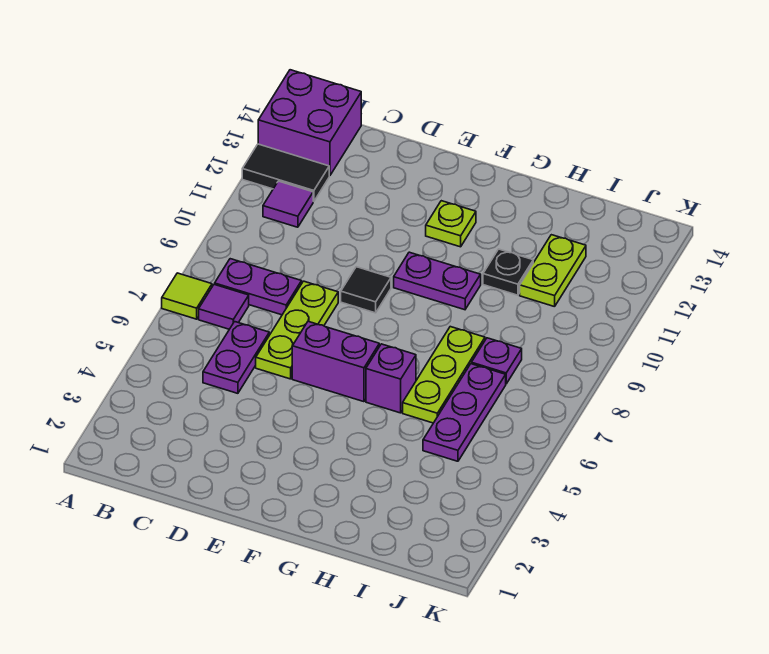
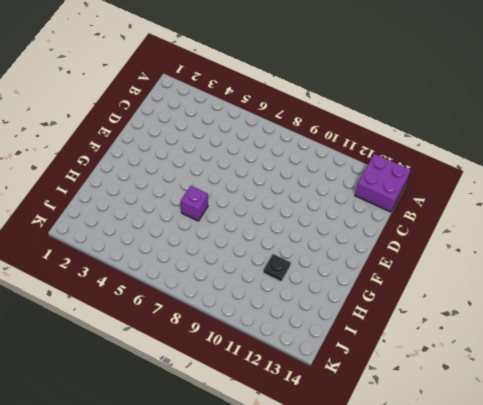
none -> lime tile A7 level 1
none -> black tile A12:B12 level 1
none -> purple tile B7 level 1

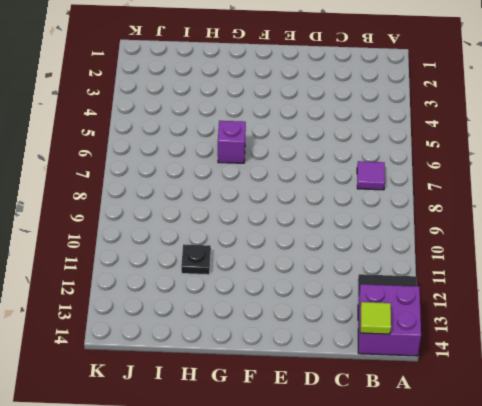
lime tile B14 level 2 -> lime tile A7 level 1
none -> purple plate B8:C8 level 1
none -> purple tile B11 level 1
none -> purple plate C5:C6 level 1

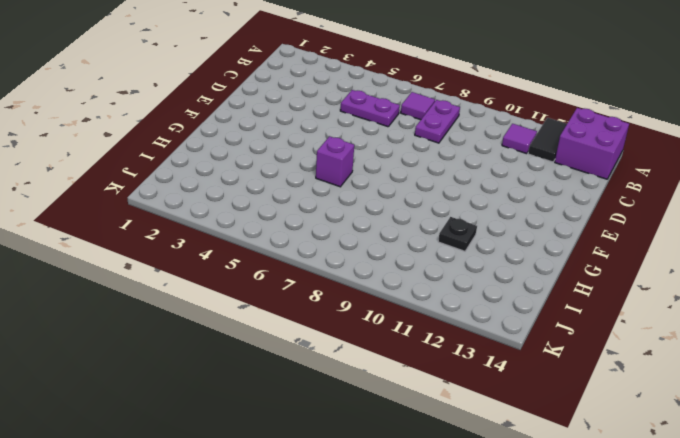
none -> lime tile A7 level 1
none -> lime plate D6:D8 level 1
none -> purple brick E6:F6 level 1

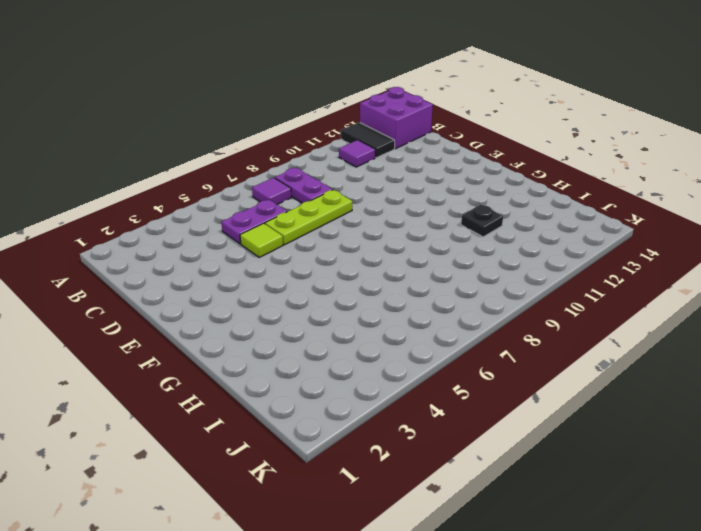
lime tile D5 level 1 -> lime tile A7 level 1
none -> purple brick E6:F6 level 1
none -> black tile E9 level 1
none -> purple plate F10:G10 level 1

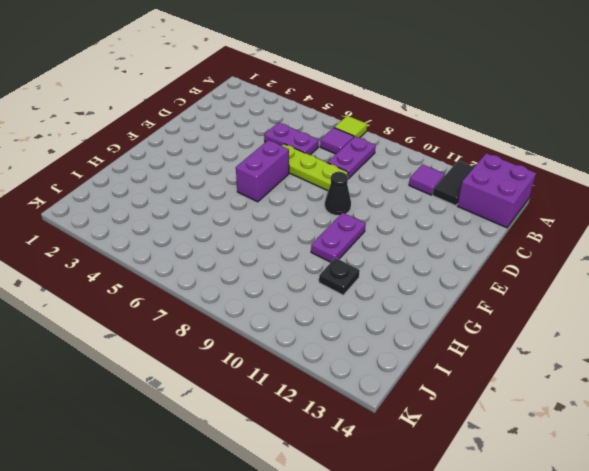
black cone E9 level 1 -> black tile E9 level 1
none -> lime plate F12 level 1
none -> purple brick G6 level 1
none -> lime plate H6:H8 level 1

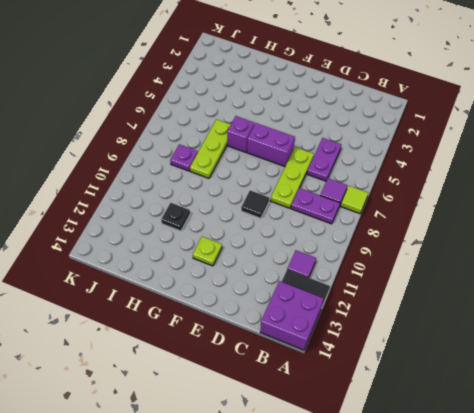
none -> purple plate F10:G10 level 1
none -> purple plate I5:I7 level 1
none -> lime plate I11:I12 level 1

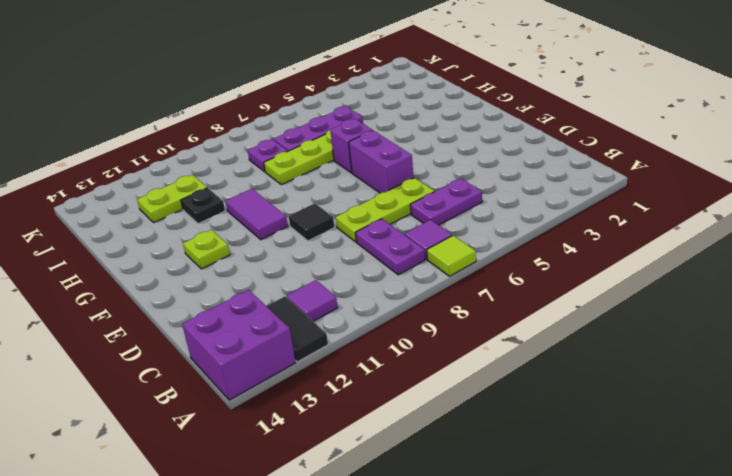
purple tile F10:G10 level 1 -> purple plate F10:G10 level 1

